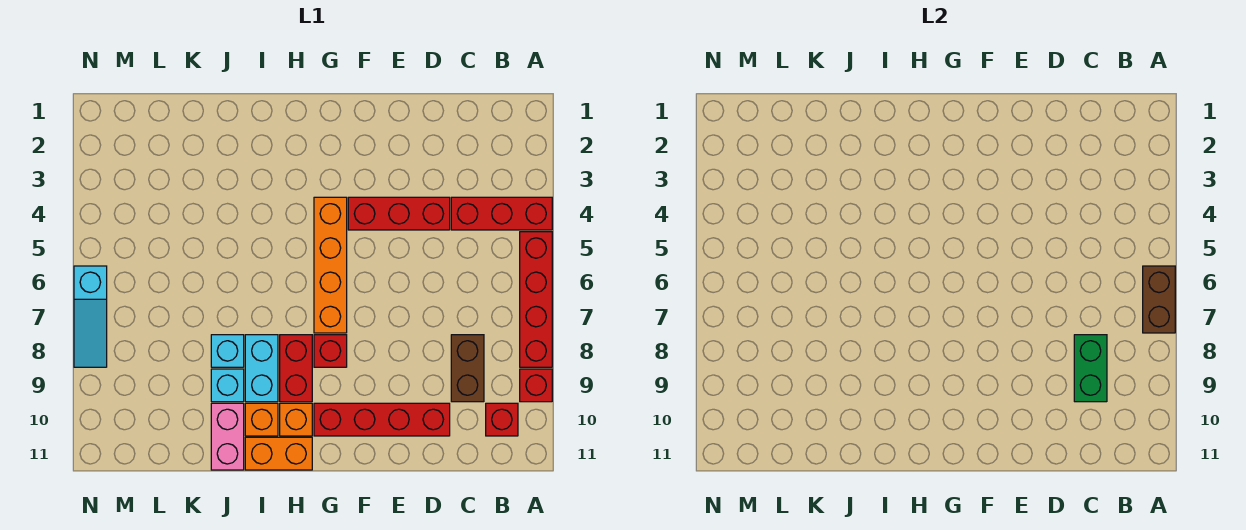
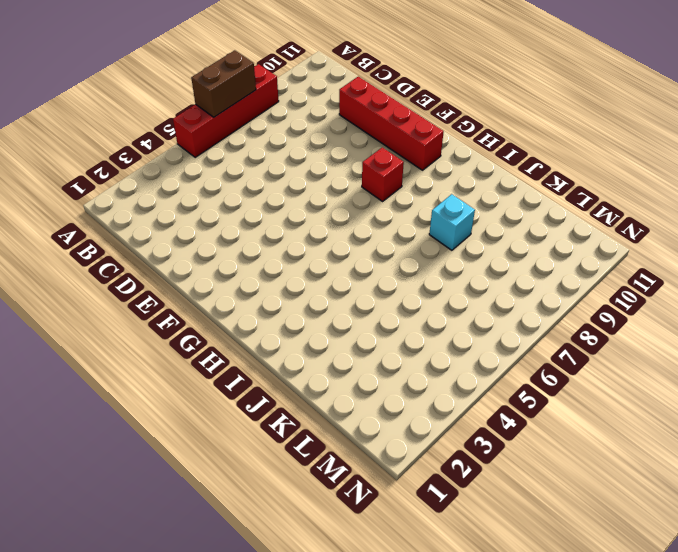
none -> red brick A4:C4 level 1
none -> red brick A9 level 1
none -> red brick B10 level 1

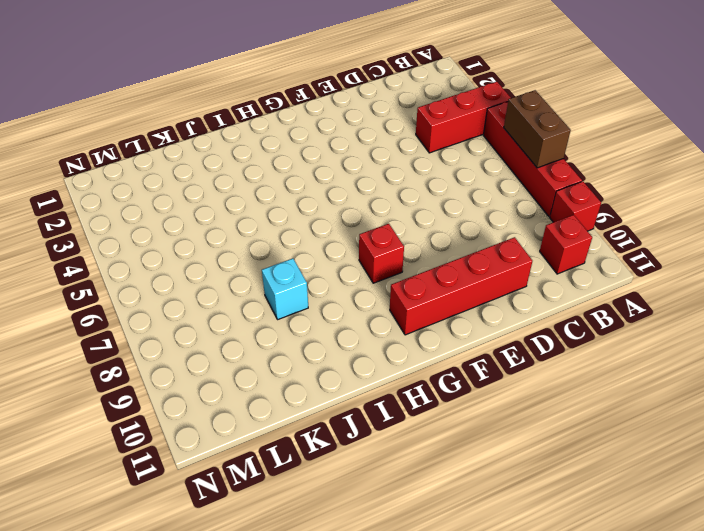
none -> brown brick C8:C9 level 1
none -> red brick D4:F4 level 1
none -> orange brick G4:G7 level 1

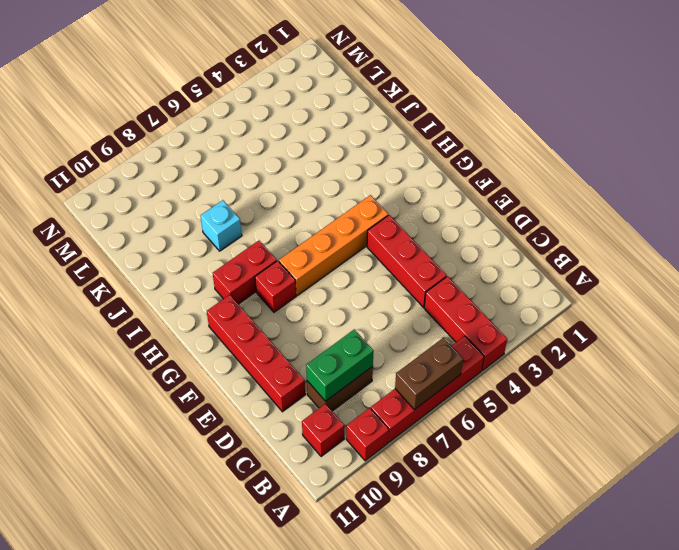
none -> orange brick H10 level 1
none -> orange brick H11:I11 level 1
none -> cyan brick I8:I9 level 1

